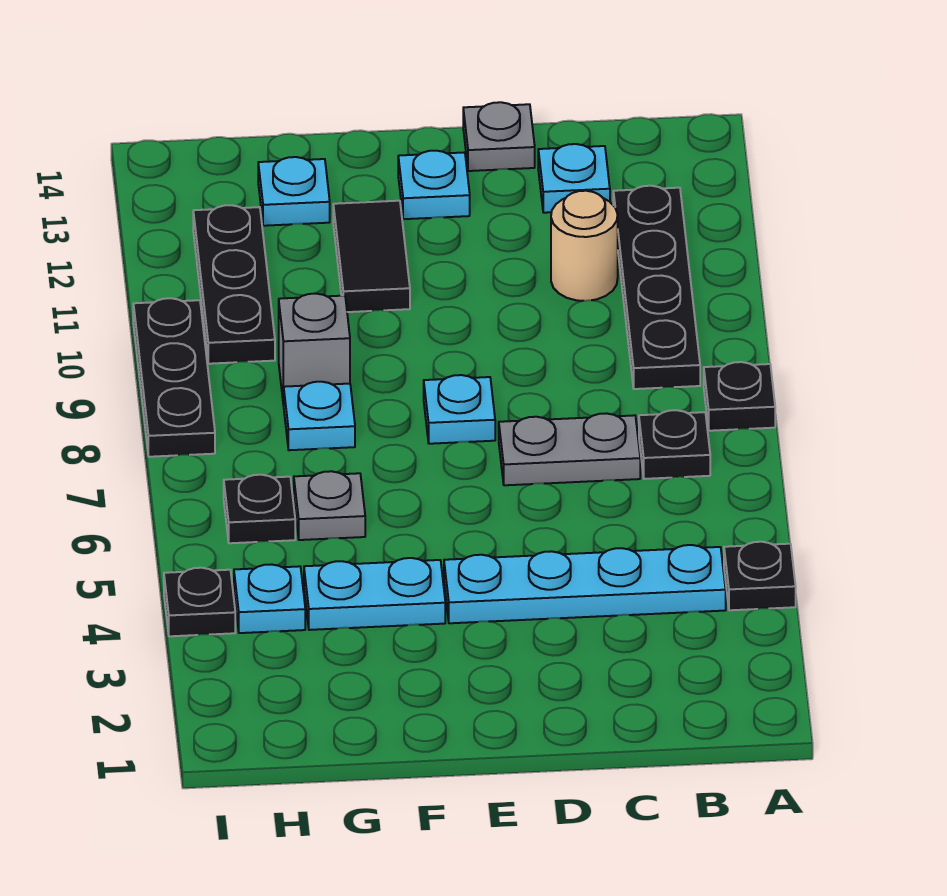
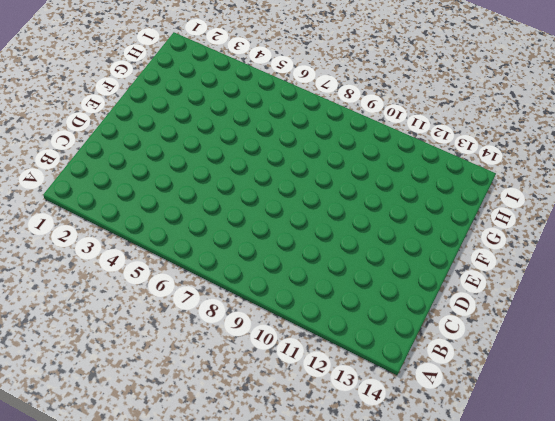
none -> black plate A4 level 1
none -> black plate A8 level 1
none -> cyan plate B4:E4 level 1

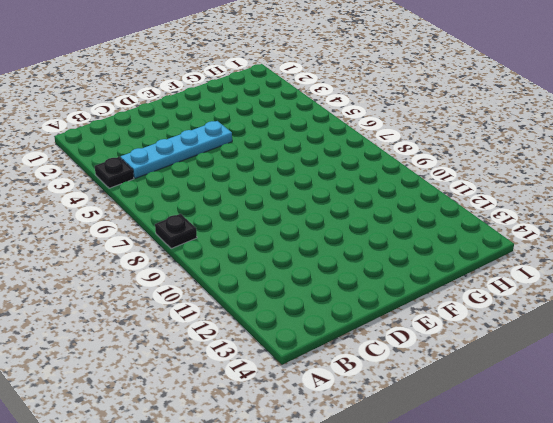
none -> black plate B7 level 1
none -> black plate B9:B12 level 1
none -> grey plate C7:D7 level 1

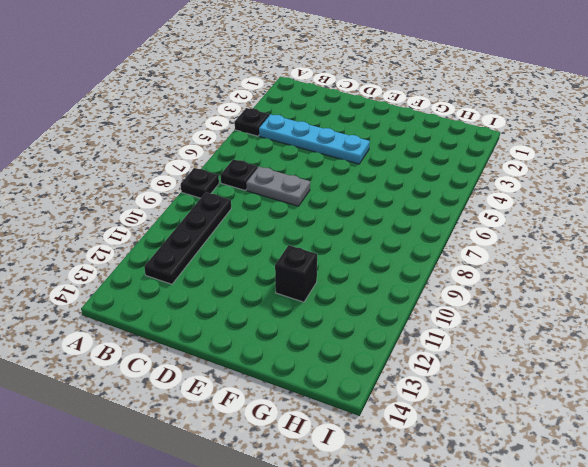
black brick F11 level 1 -> black tile F11:F12 level 1
none -> tan round brick C11 level 1
none -> cyan plate C13 level 1
none -> grey plate D14 level 1

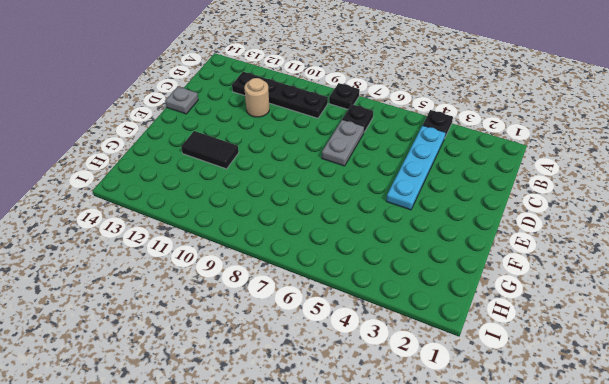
none -> cyan plate C13 level 1
none -> cyan plate E8 level 1
none -> cyan plate E13 level 1

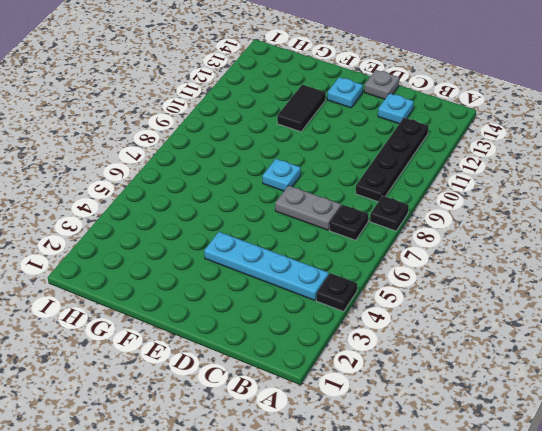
none -> tan round brick C11 level 1
none -> cyan plate F4:G4 level 1
none -> grey plate G6 level 1

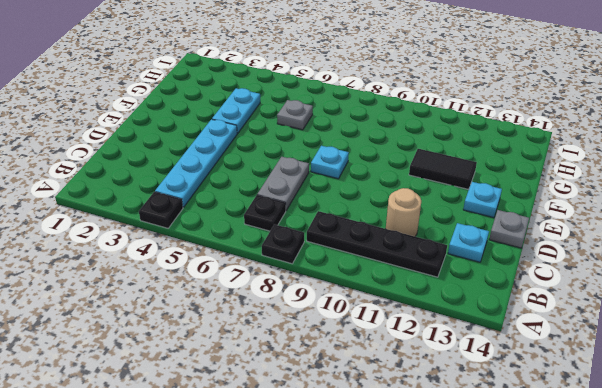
none -> cyan plate G8 level 1
none -> grey brick G9 level 1
none -> cyan plate G13 level 1

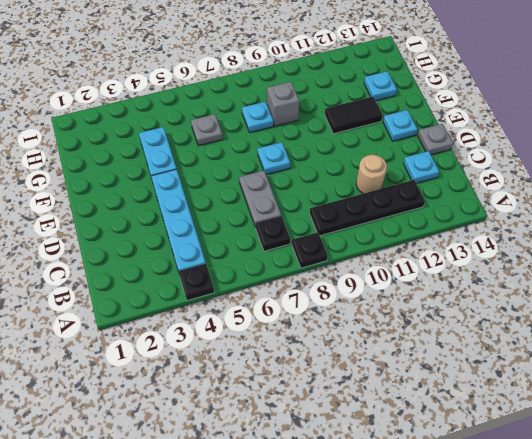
none -> cyan plate H4 level 1
none -> black plate H6 level 1
none -> black plate H10:H12 level 1

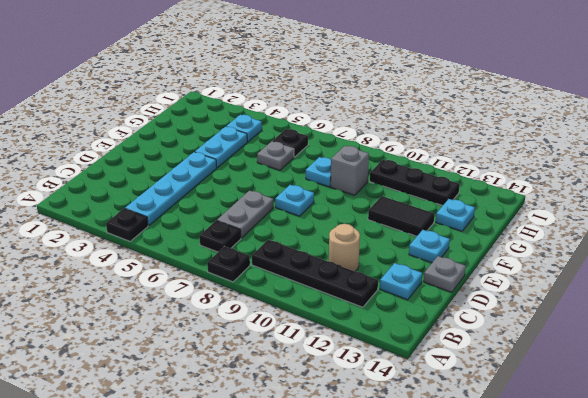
none -> black plate I4 level 1
none -> black plate I8:I10 level 1

